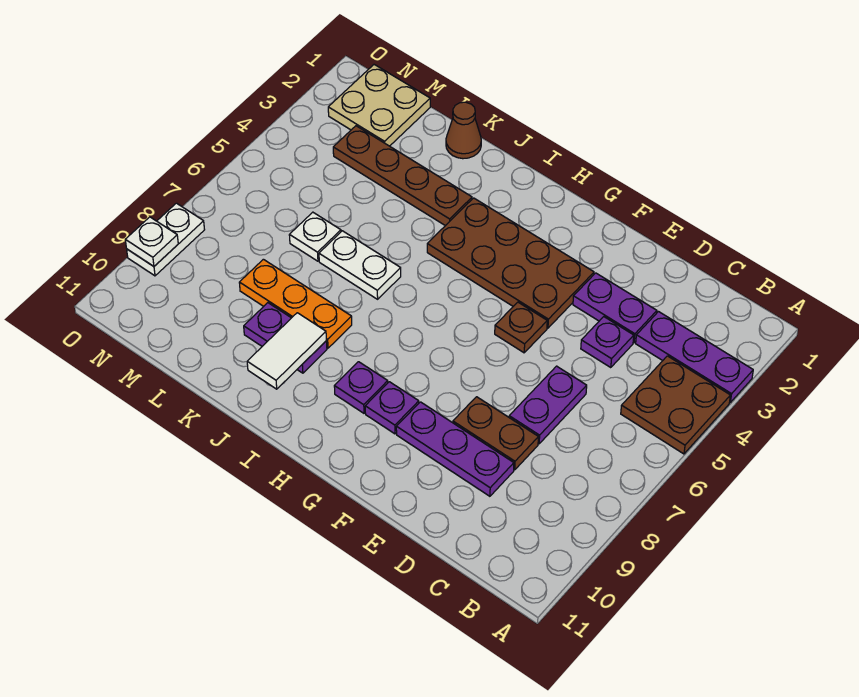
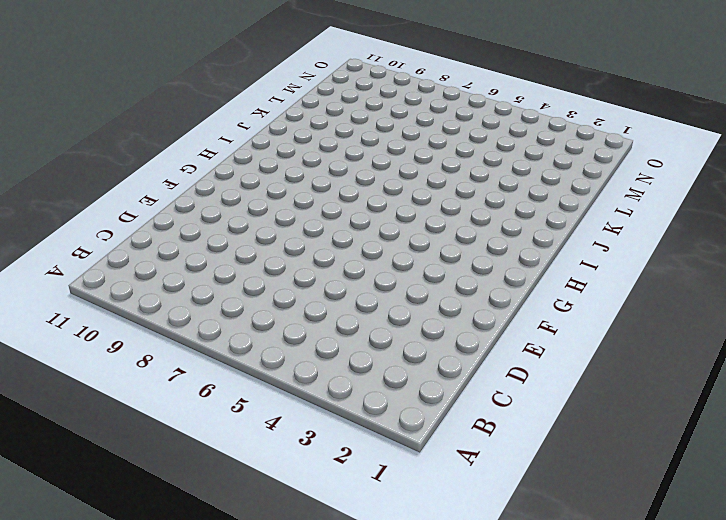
none -> purple plate A3:C3 level 1
none -> brown plate A4:B5 level 1
none -> purple plate D3:E3 level 1

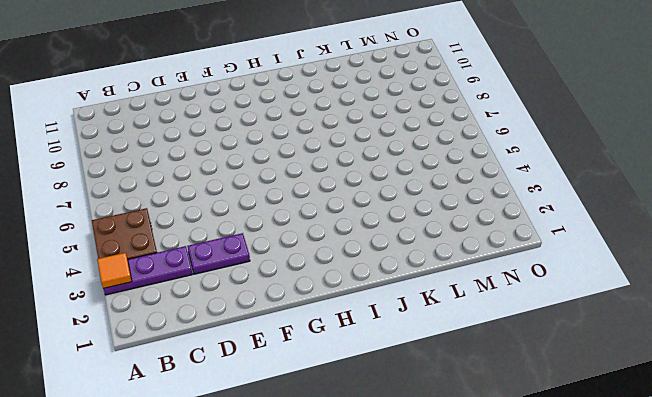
orange tile A3 level 2 -> none
none -> purple plate D4 level 1
none -> purple plate D6:D7 level 1
none -> brown plate D8:E8 level 1

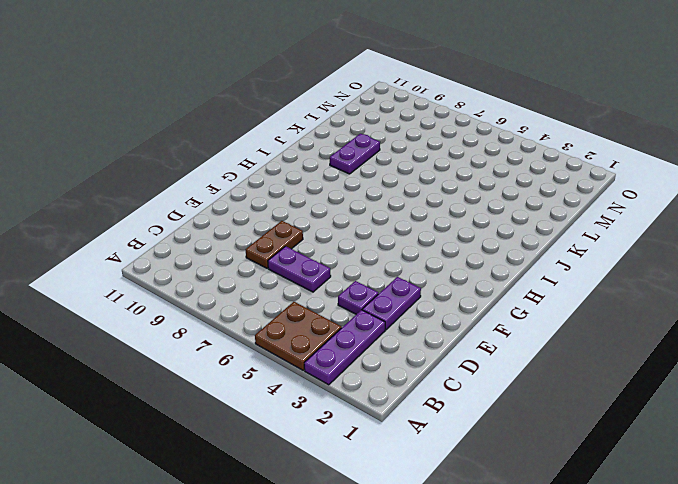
none -> purple plate D9:F9 level 1
none -> brown plate F3:I4 level 1
none -> brown plate F5 level 1

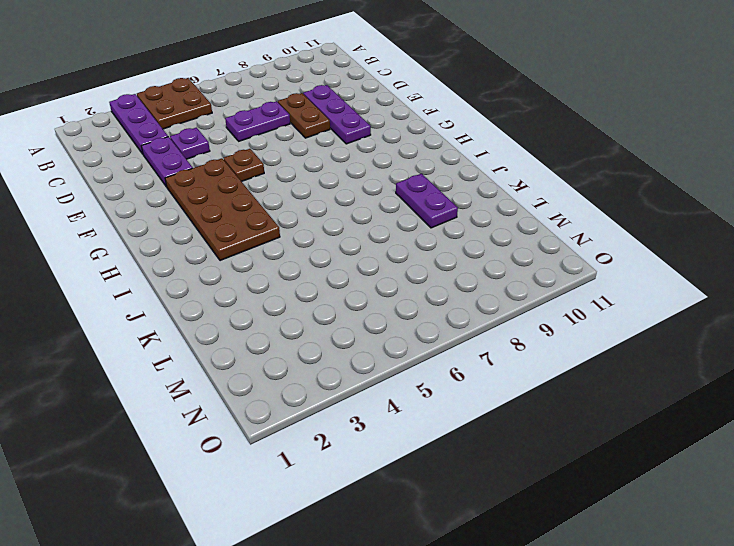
none -> purple plate G9 level 1
none -> purple plate H9 level 1
none -> brown plate J3:M3 level 1

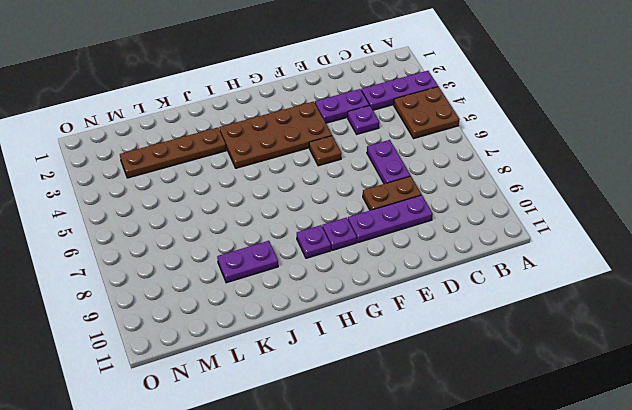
none -> white plate J6:K6 level 1
none -> orange plate J8:L8 level 1
none -> brown cone K1 level 1

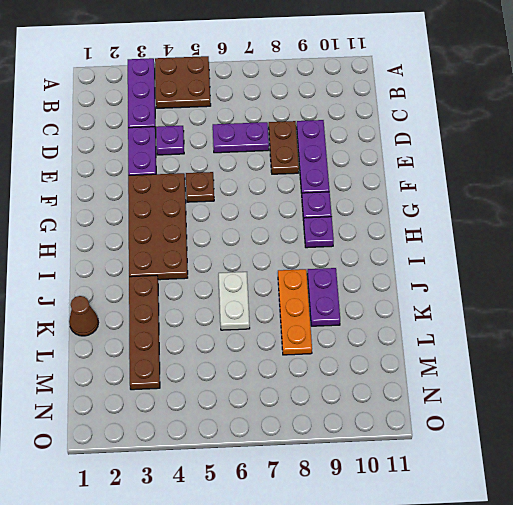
none -> white plate L6 level 1
none -> tan plate M1:N2 level 1
none -> white plate O8:O9 level 1

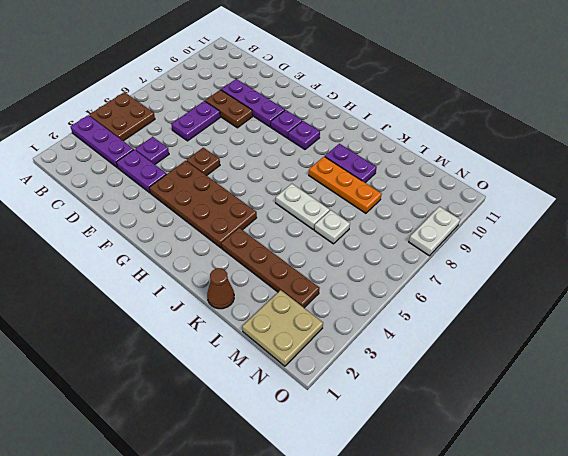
none -> white tile J9:J10 level 2
none -> white plate O9 level 2

